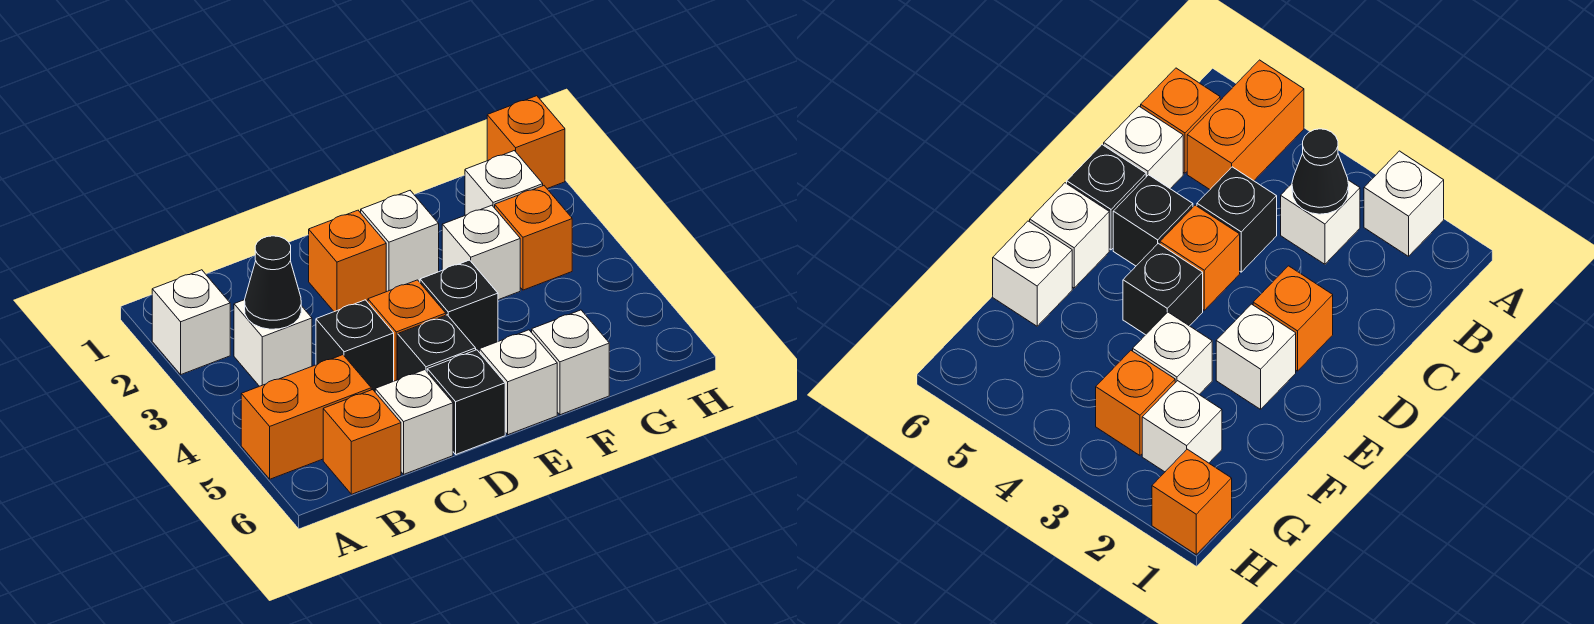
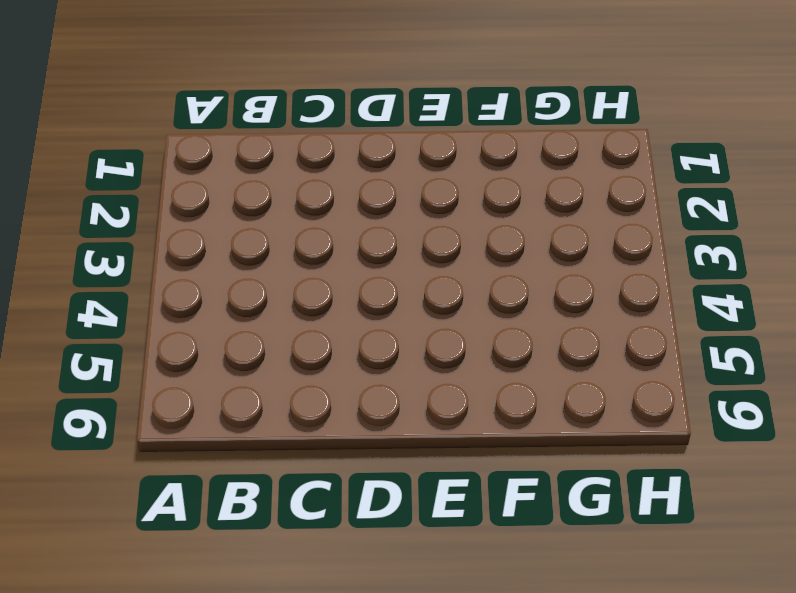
none -> white brick A2 level 1
none -> orange brick A5:B5 level 1
none -> white brick B3 level 1

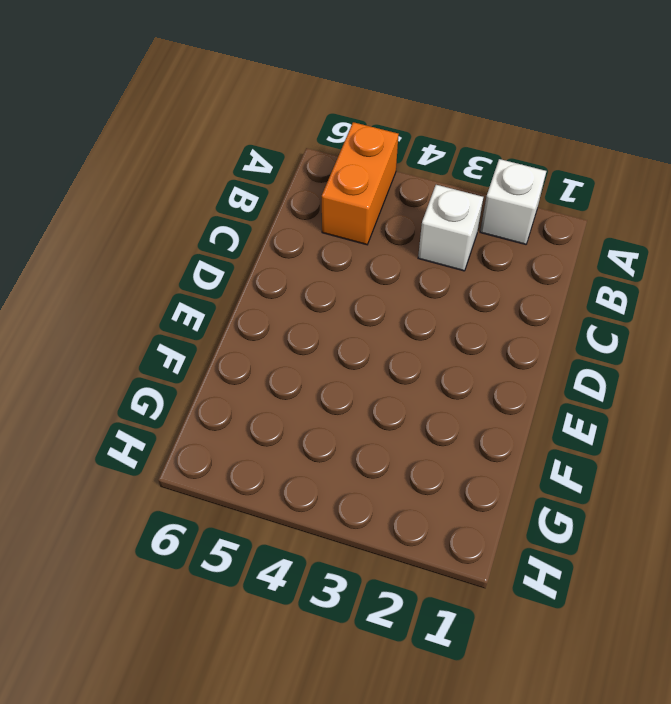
none -> orange brick B6 level 1
none -> black brick C4 level 1
none -> white brick C6 level 1

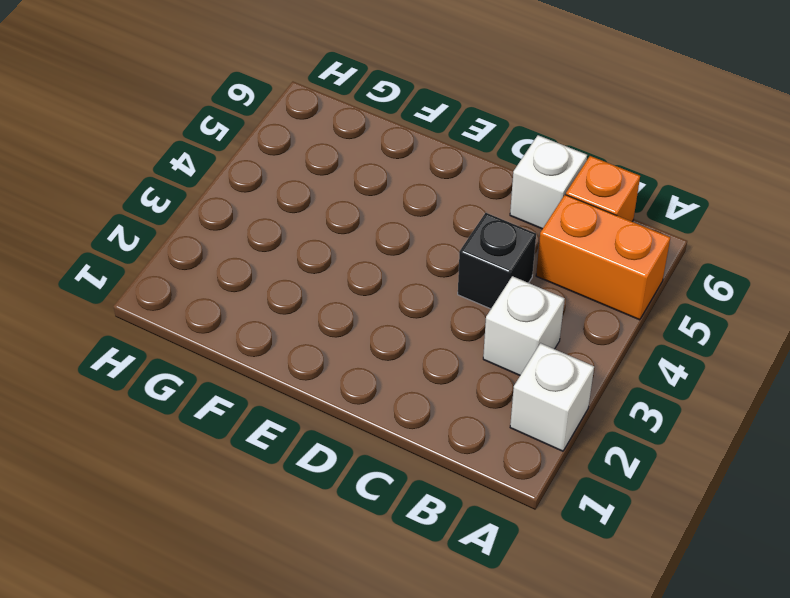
none -> orange brick D2 level 1
none -> orange brick D4 level 1
none -> black brick D5 level 1

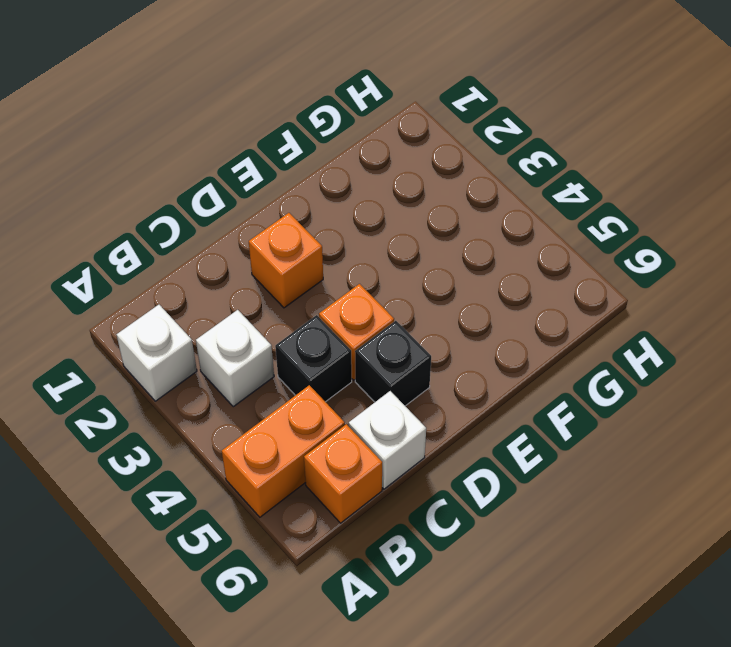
none -> black brick D6 level 1
none -> white brick E2 level 1
none -> black brick E4 level 1

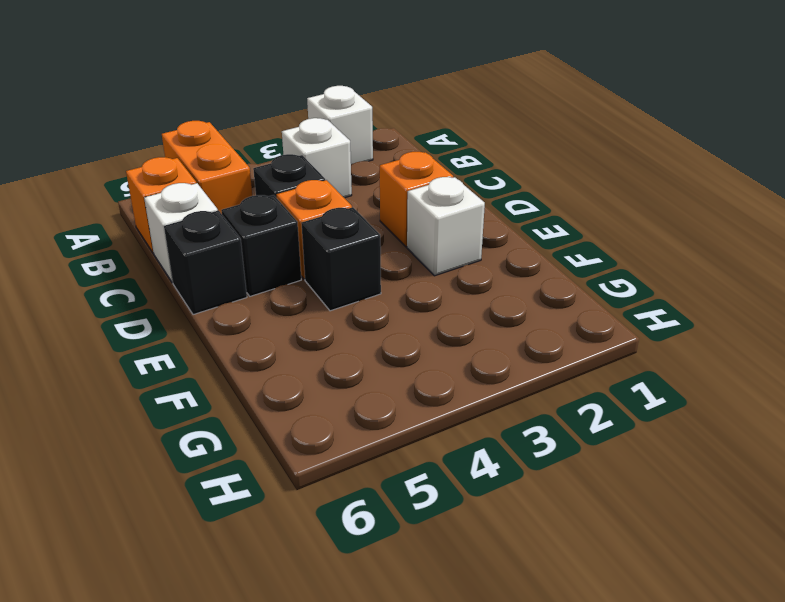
none -> white brick E6 level 1
none -> white brick F3 level 1
none -> white brick F6 level 1

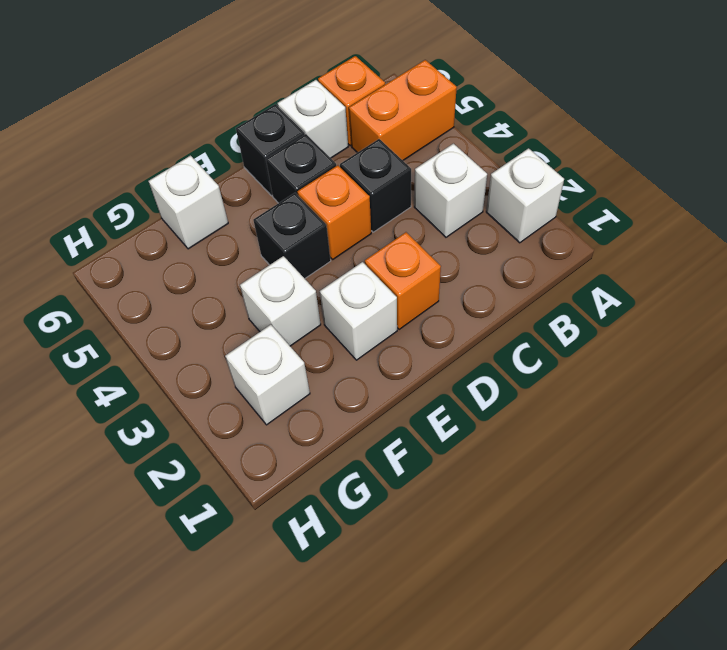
none -> white brick E6 level 1
none -> orange brick G3 level 1
none -> orange brick H1 level 1

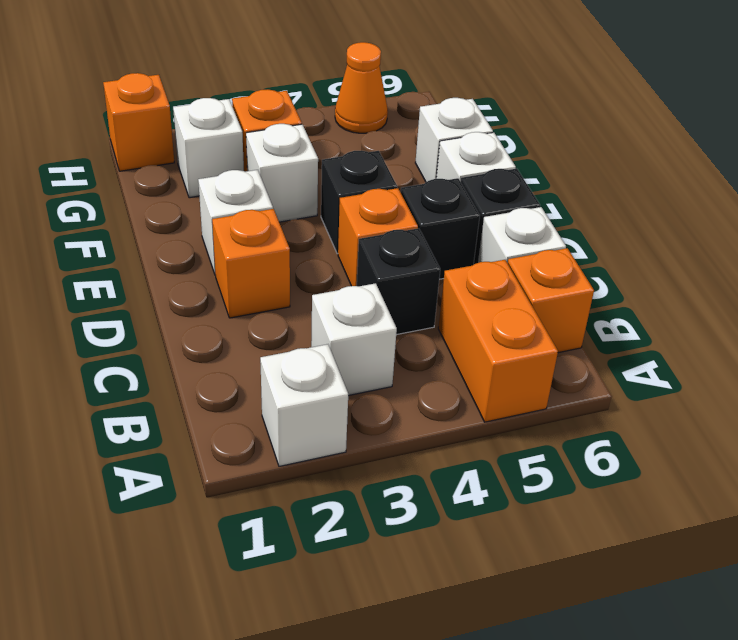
orange cone H5 level 1 -> none
none -> black cone B3 level 2

